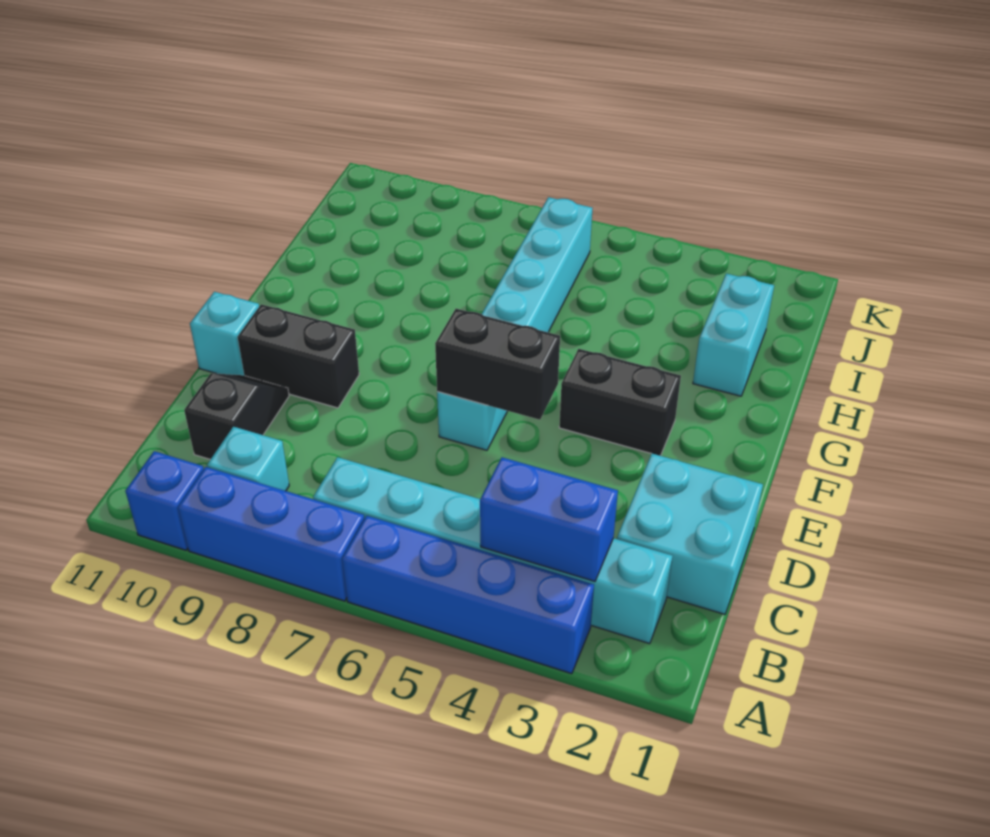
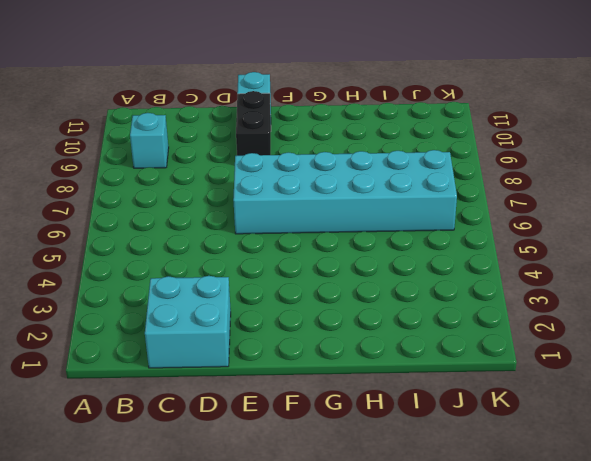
cyan brick E6:J7 level 1 -> cyan brick E6:J6 level 1
none -> blue brick A3:A6 level 1
none -> blue brick A7:A9 level 1
none -> blue brick A10 level 1

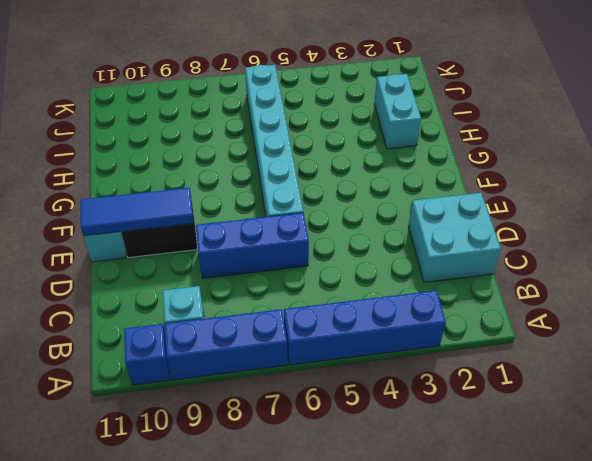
blue brick D6:D8 level 1 -> none
blue tile E9:E11 level 2 -> none
none -> cyan brick B2:B7 level 1
none -> black slope C10:D10 level 1 top C
none -> black brick F3:F4 level 1

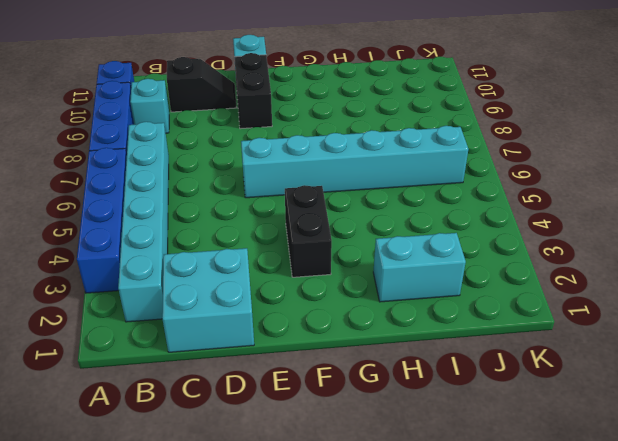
none -> blue brick B3:B4 level 2
none -> black brick E5:E6 level 2

